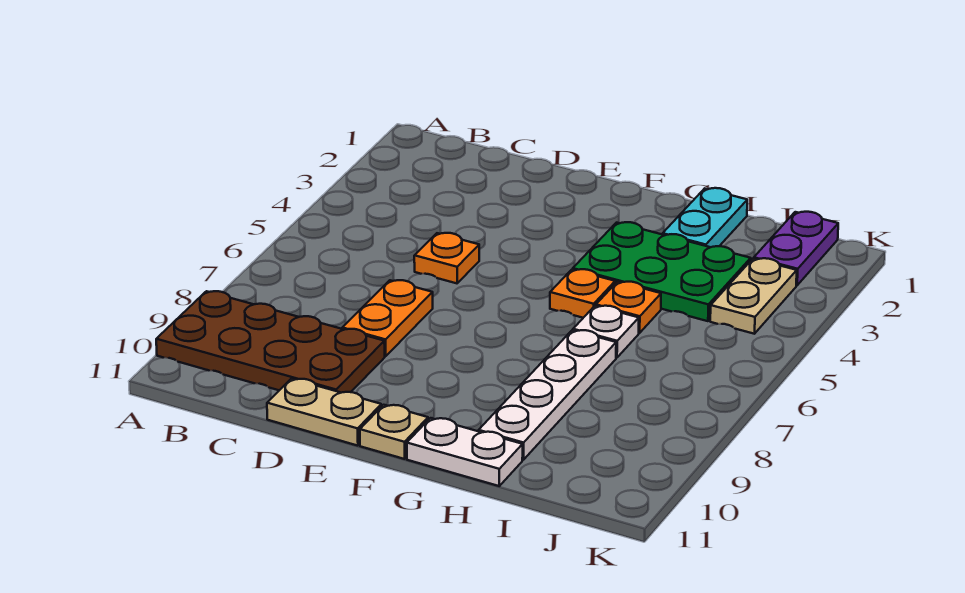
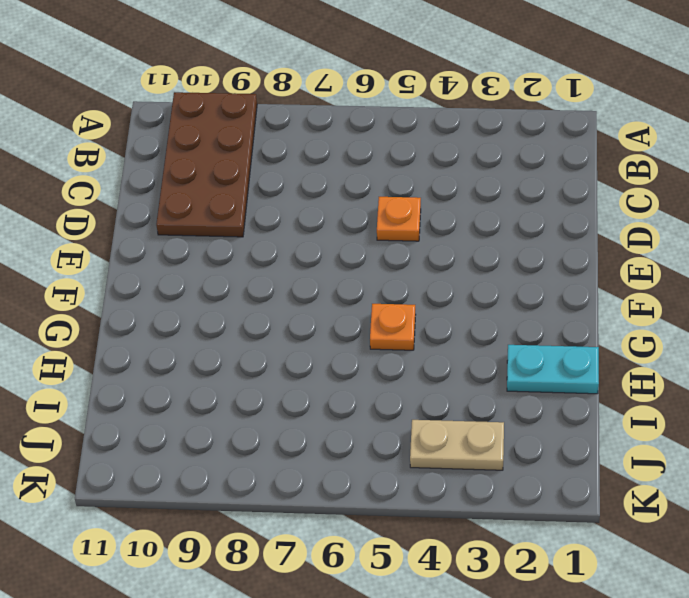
none -> orange plate D7:D8 level 1
none -> tan plate D11:E11 level 1
none -> tan plate F11 level 1

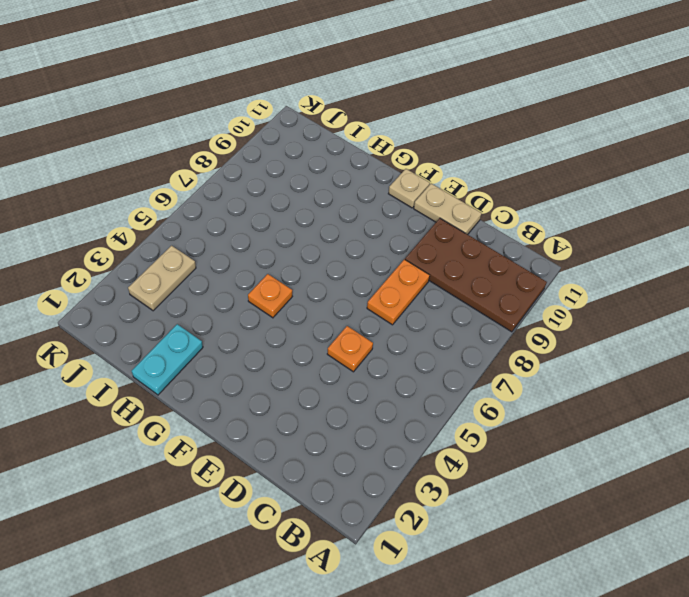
none -> green plate G3:I4 level 1
none -> white plate G11:H11 level 1
none -> orange plate H5 level 1

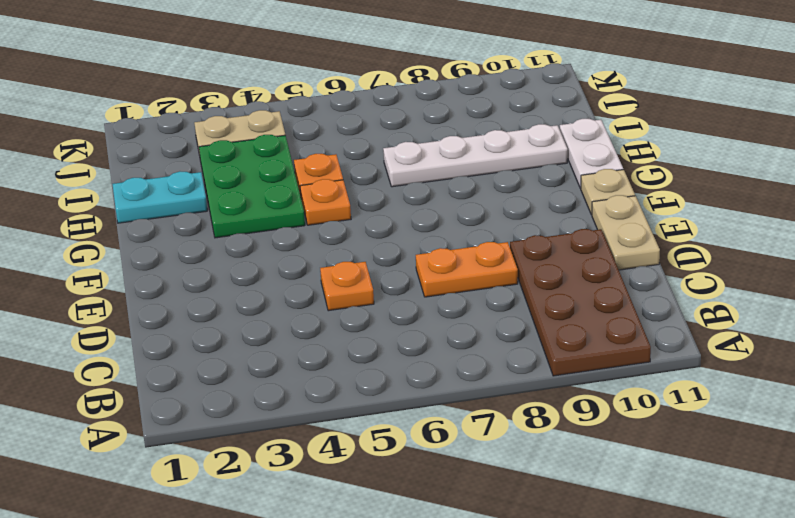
none -> white plate H6 level 1
none -> purple plate J1:J2 level 1

